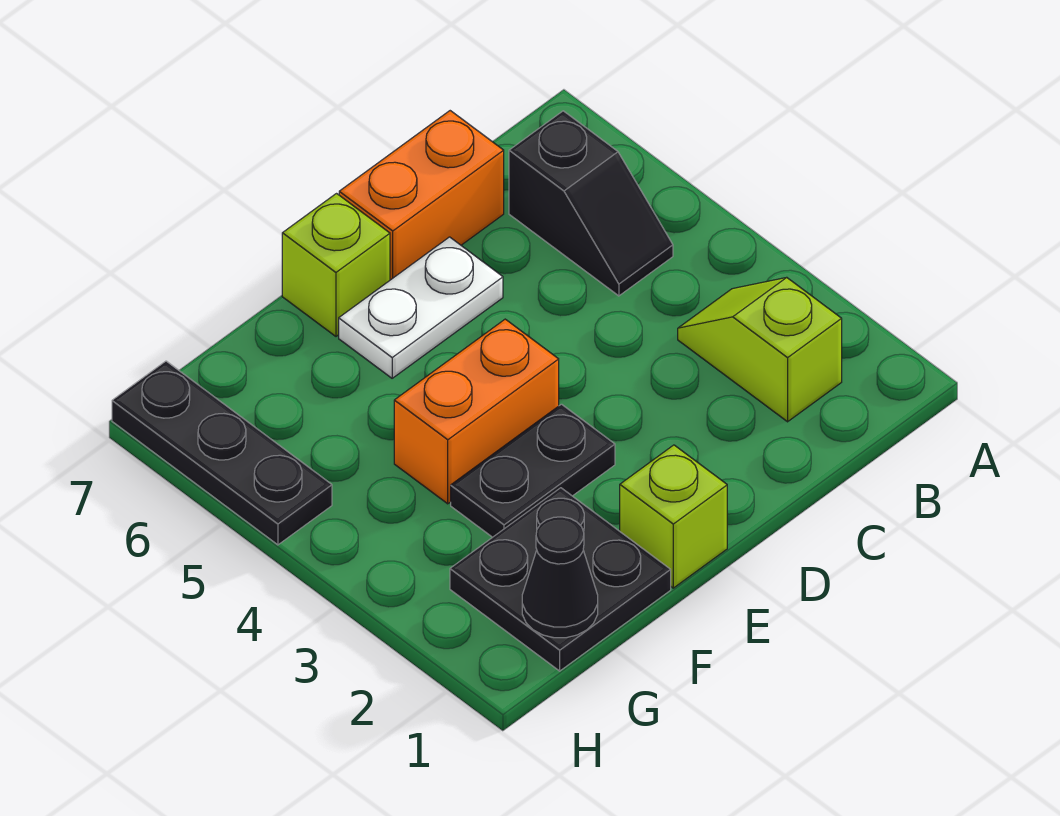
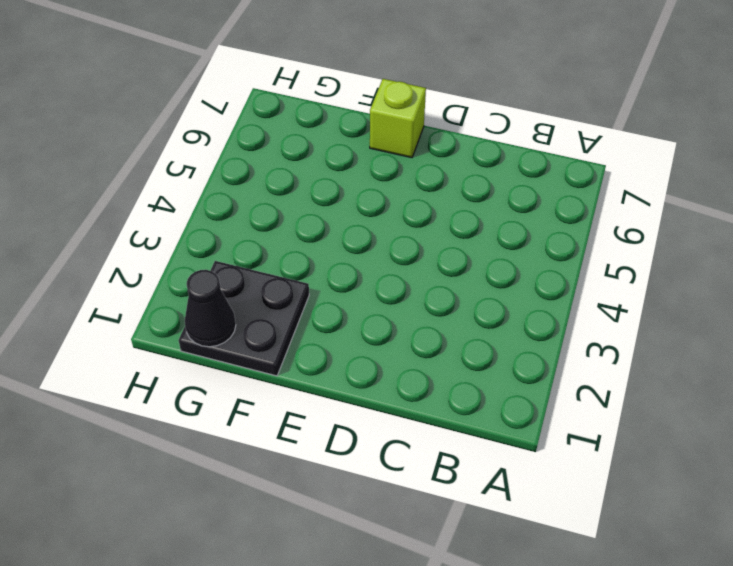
none -> lime slope B2:B3 level 1 top 2
none -> black slope B5:B6 level 1 top 6

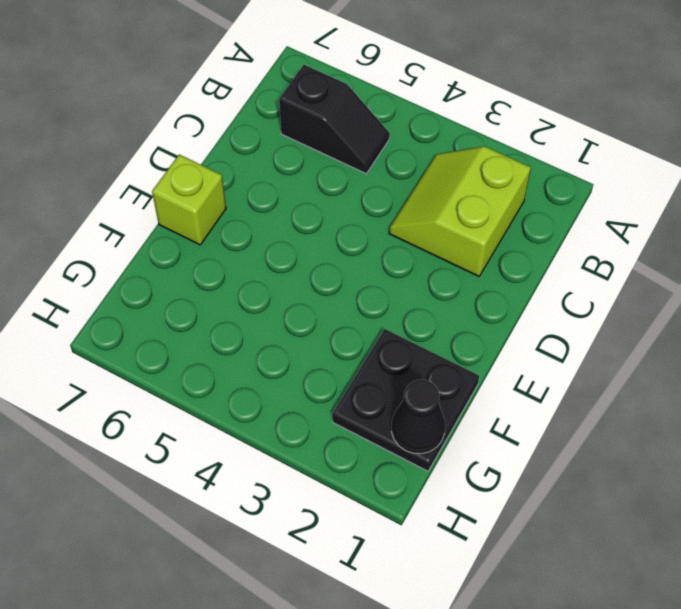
lime slope B2:C3 level 1 top 2 -> lime slope B2:B3 level 1 top 2
none -> orange brick C7:D7 level 1
none -> white plate D6:E6 level 1

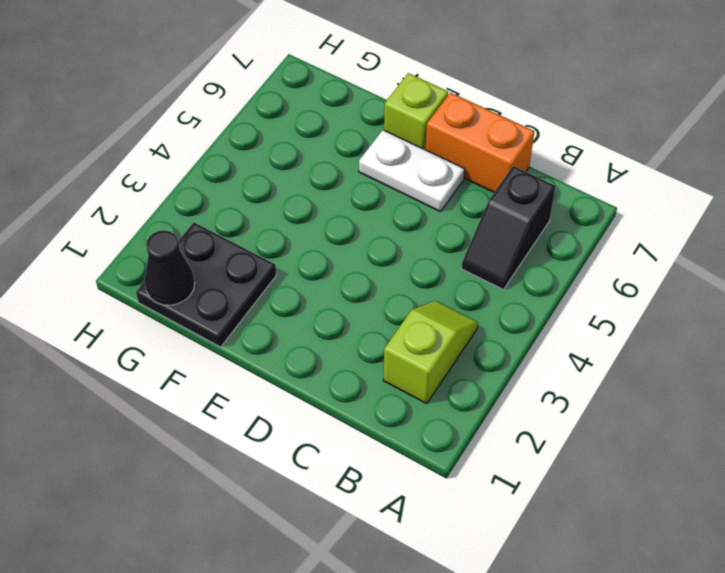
none -> lime brick E1 level 1
none -> black plate E3:F3 level 1

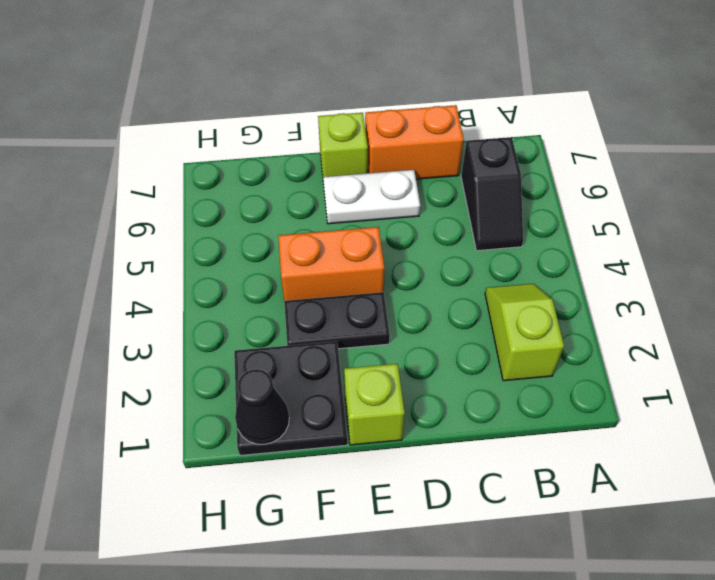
none -> black plate H5:H7 level 1

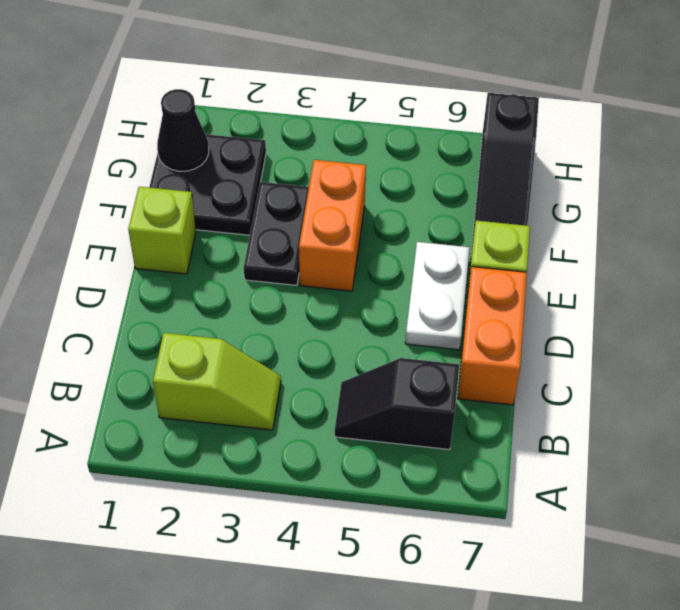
black slope F7:H7 level 1 top H -> black plate H5:H7 level 1

